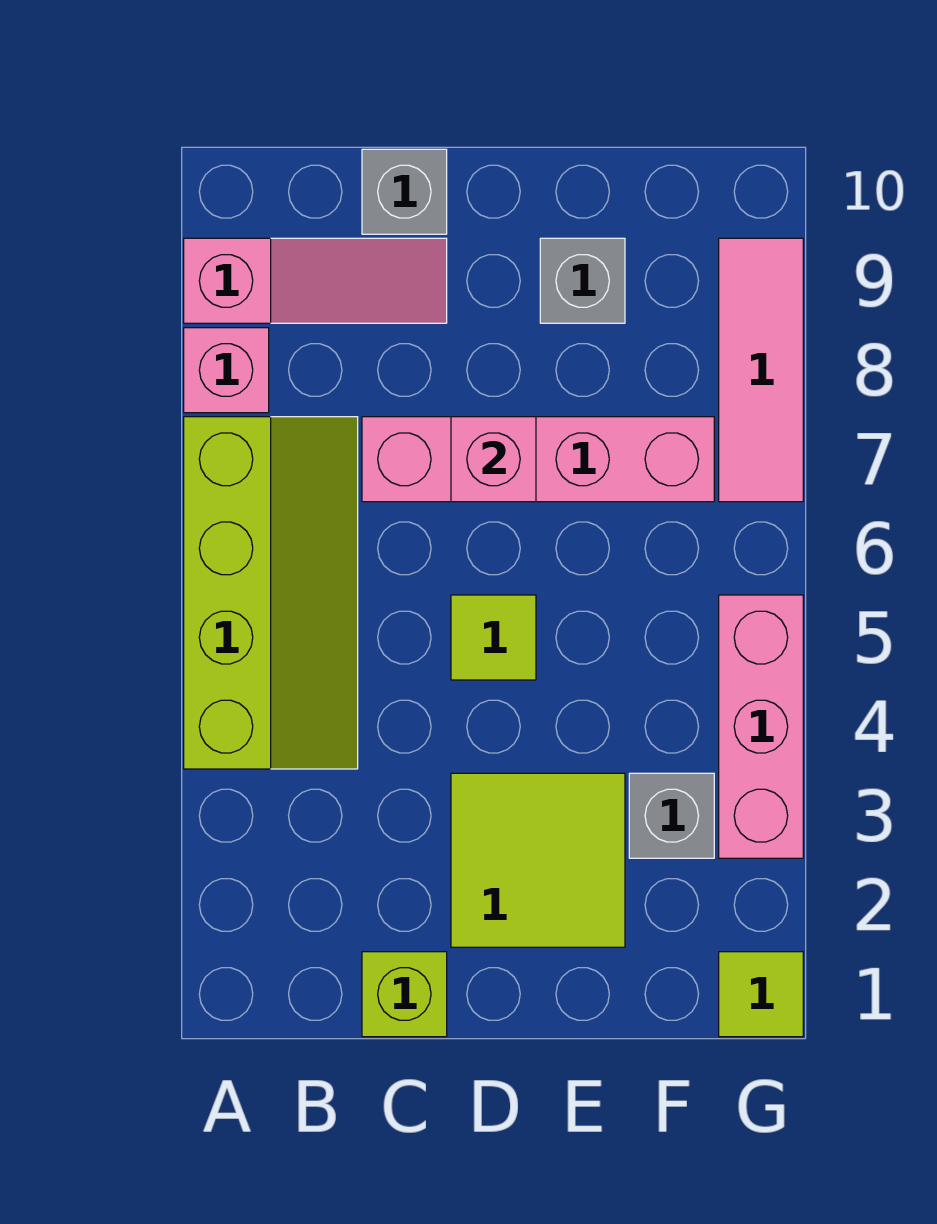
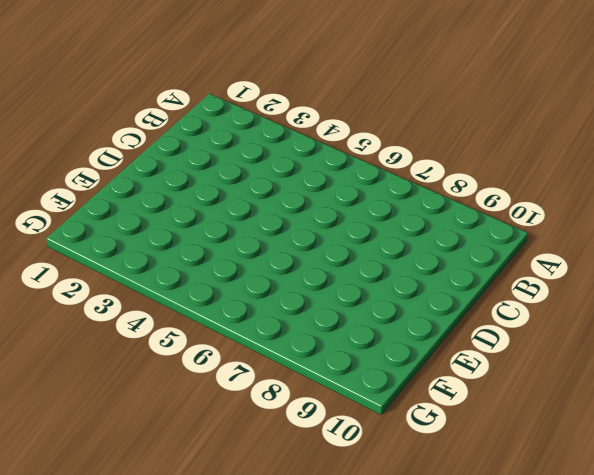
none -> lime slope A4:B7 level 1 top A
none -> pink brick A8 level 1
none -> pink slope A9:C9 level 1 top A

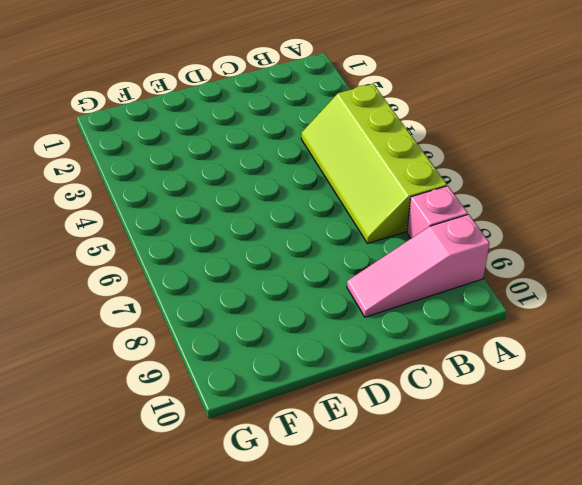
none -> lime brick C1 level 1
none -> pink brick C7:F7 level 1
none -> grey brick C10 level 1

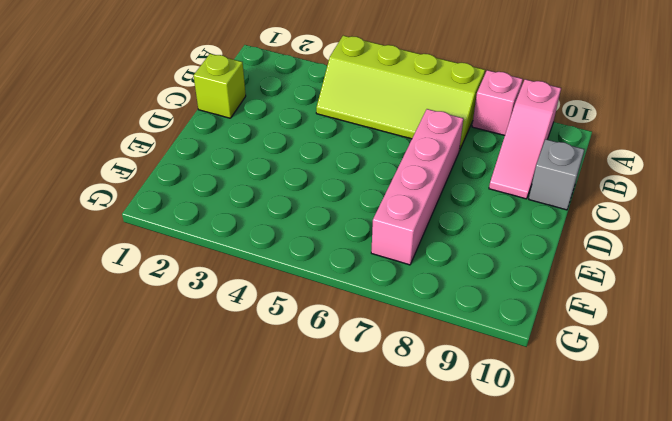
none -> lime tile D2:E3 level 1
none -> lime tile D5 level 1
none -> grey brick E9 level 1

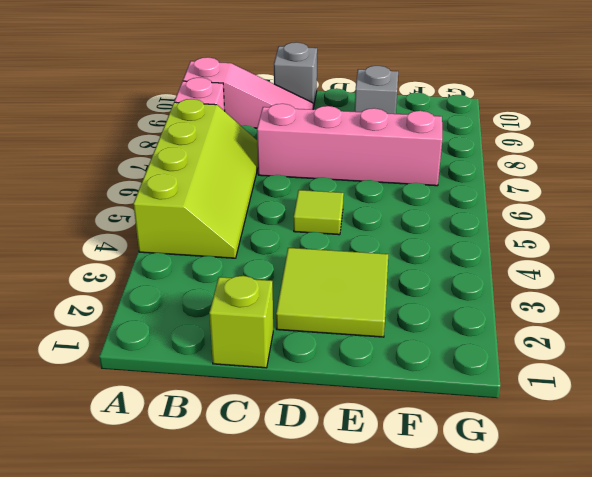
none -> grey brick F3 level 1
none -> lime tile G1 level 1
none -> pink brick G3:G5 level 1

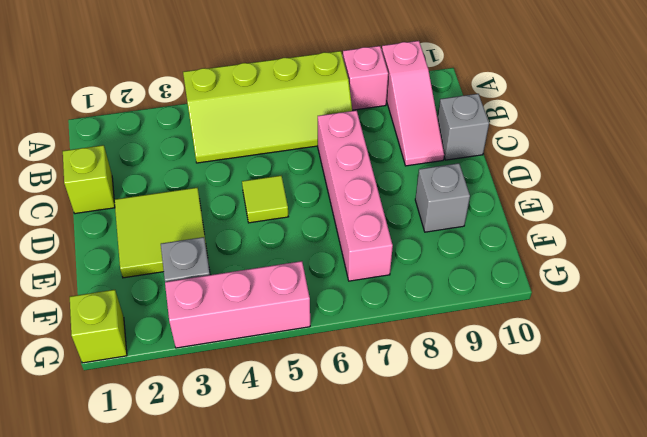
lime brick G1 level 1 -> lime tile G1 level 1
none -> pink tile G7:G9 level 1
none -> pink brick D7 level 2

